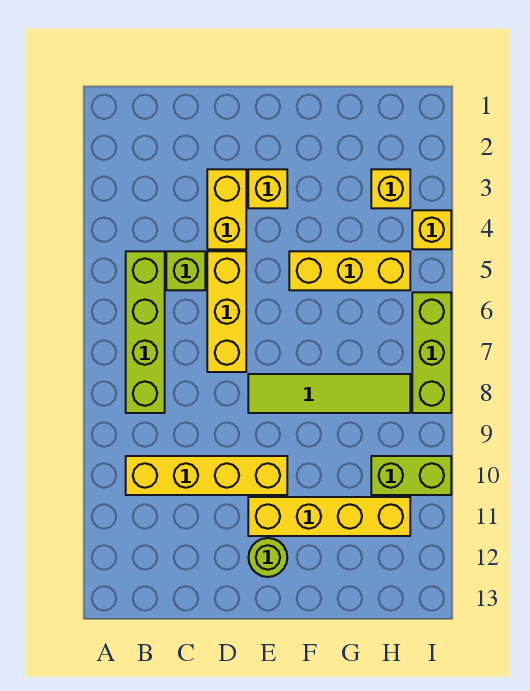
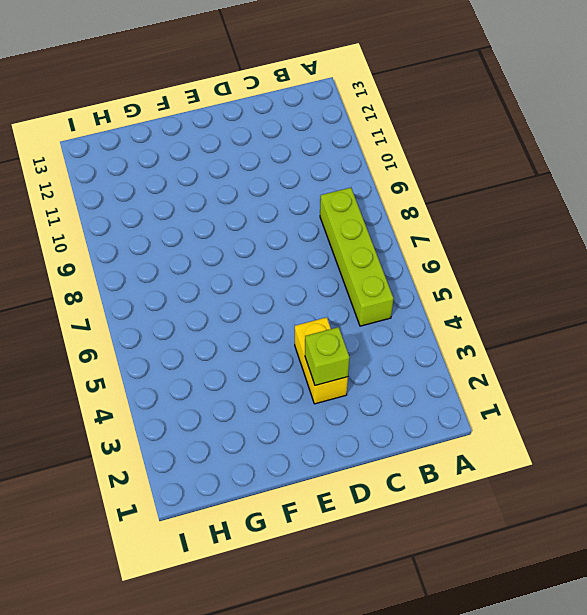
lime brick D3 level 2 -> lime brick C5 level 1
none -> yellow brick B10:E10 level 1
none -> yellow brick D5:D7 level 1
none -> yellow brick E3 level 1

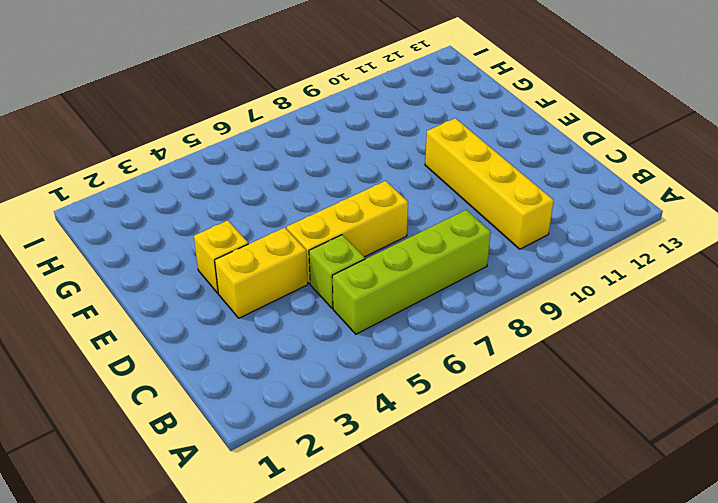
none -> lime tile E8:H8 level 1
none -> yellow brick E11:H11 level 1
none -> lime round brick E12 level 1

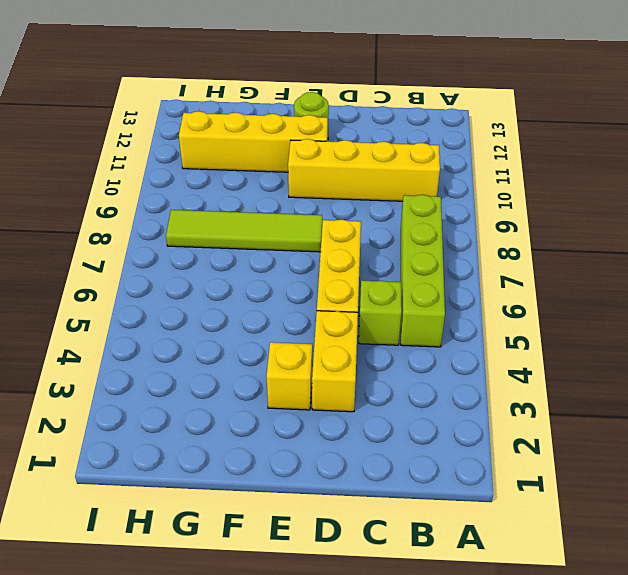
none -> yellow brick F5:H5 level 1
none -> yellow brick H3 level 1
none -> lime brick H10:I10 level 1

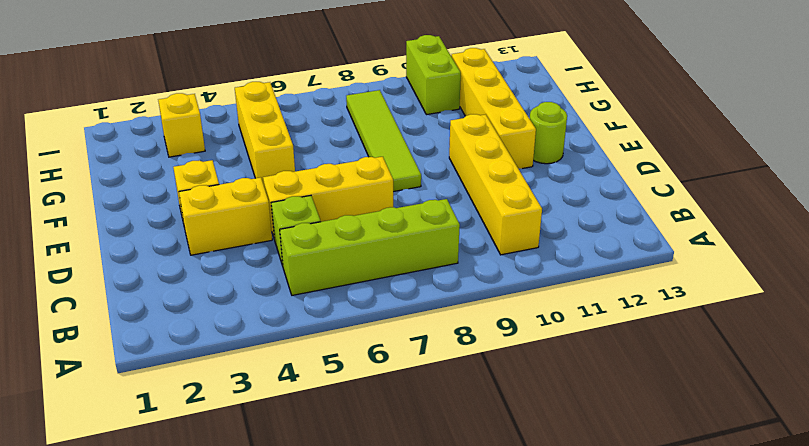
none -> yellow brick I4 level 1
none -> lime brick I6:I8 level 1

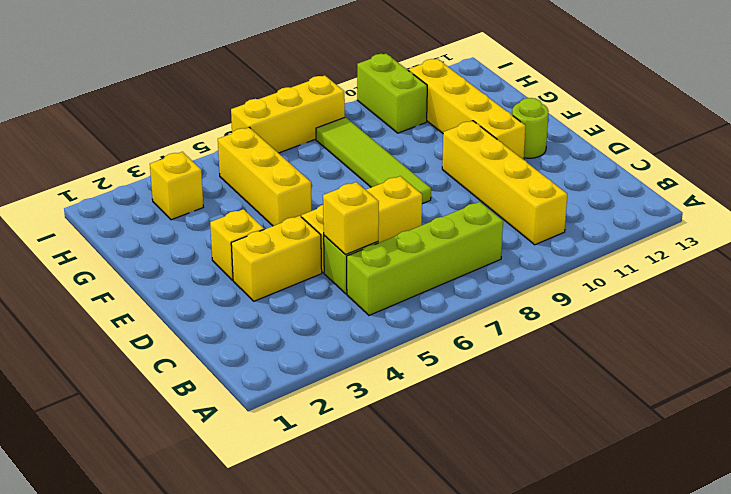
yellow brick C5 level 2 -> yellow brick I4 level 1
yellow brick I6:I8 level 1 -> lime brick I6:I8 level 1

